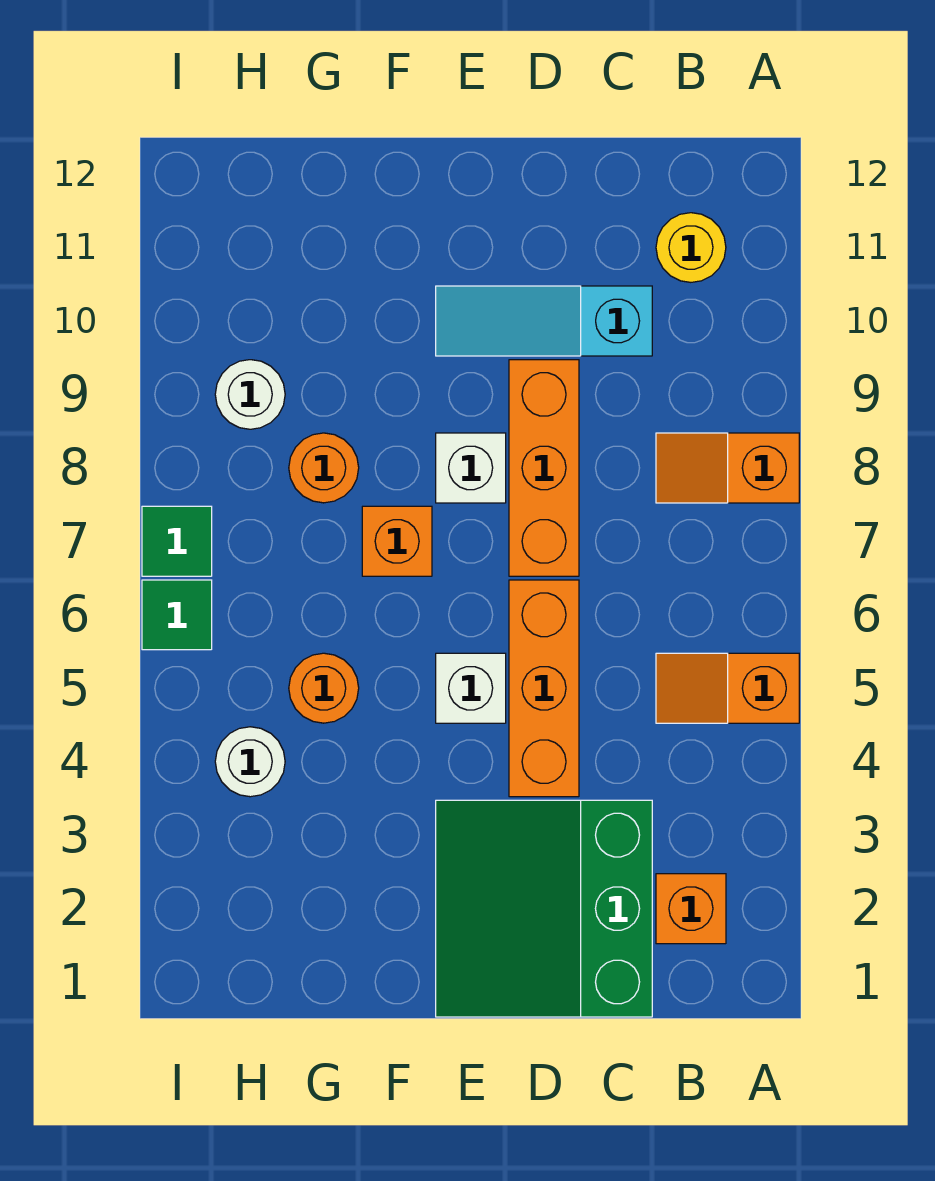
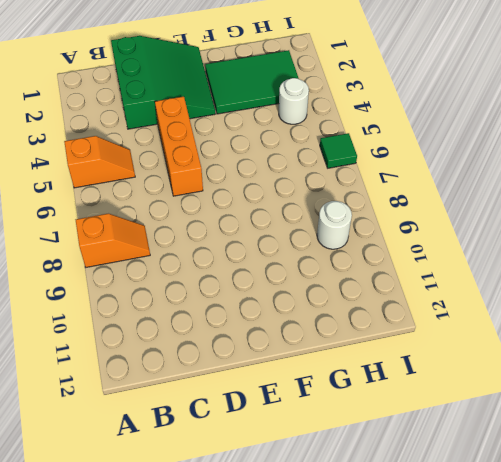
green tile F2:H3 level 1 -> none
none -> orange brick B2 level 1
none -> yellow round brick B11 level 1
none -> cyan slope C10:E10 level 1 top C

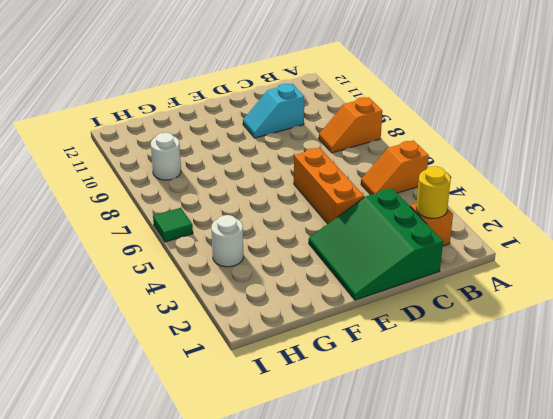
yellow round brick B2 level 2 -> yellow round brick B11 level 1
cyan slope C10:D10 level 1 top C -> cyan slope C10:E10 level 1 top C
none -> orange brick D7:D9 level 1
none -> white brick E5 level 1
none -> white brick E8 level 1

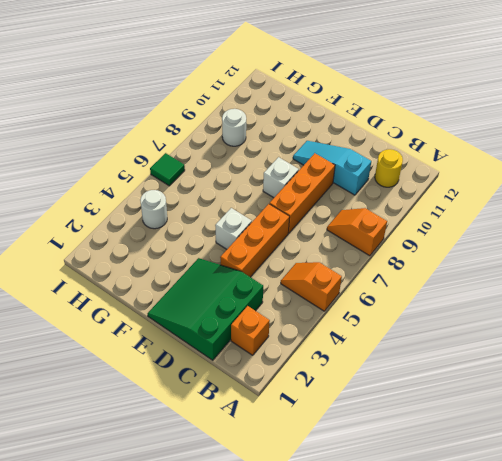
none -> orange brick F7 level 1
none -> orange round brick G5 level 1
none -> orange round brick G8 level 1

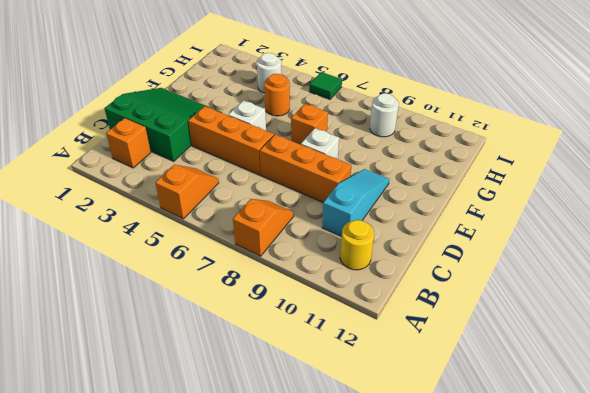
none -> orange round brick G8 level 1
none -> green tile I7 level 1

